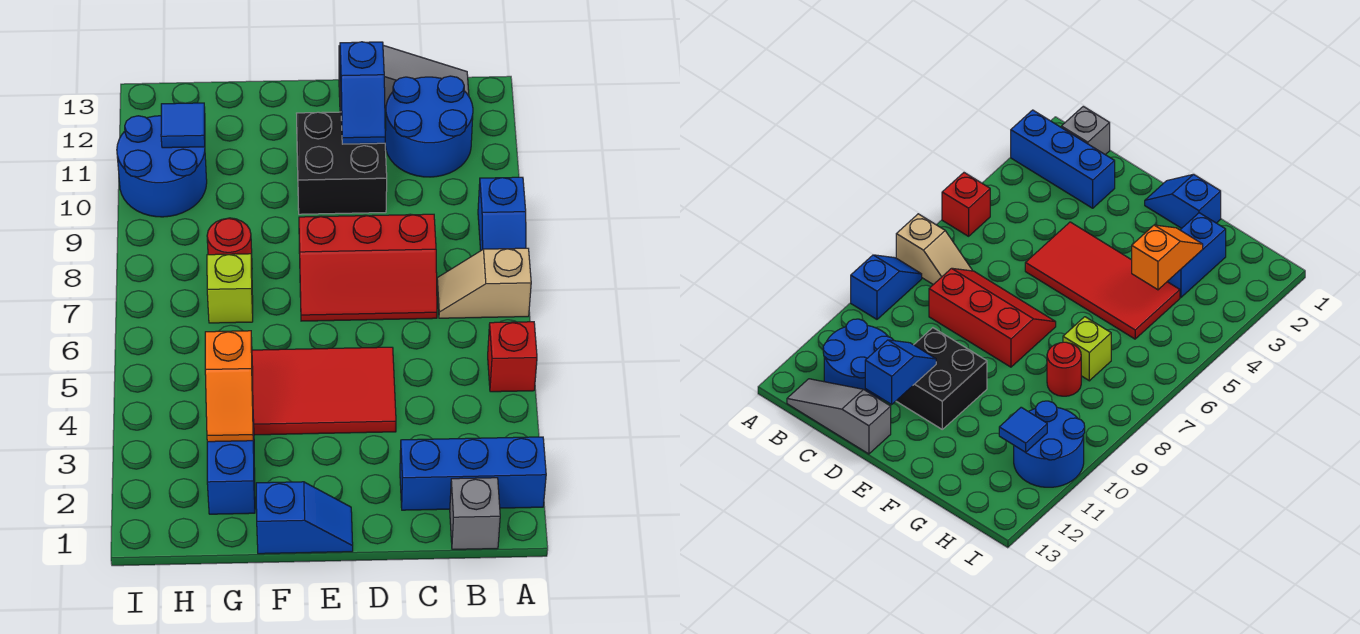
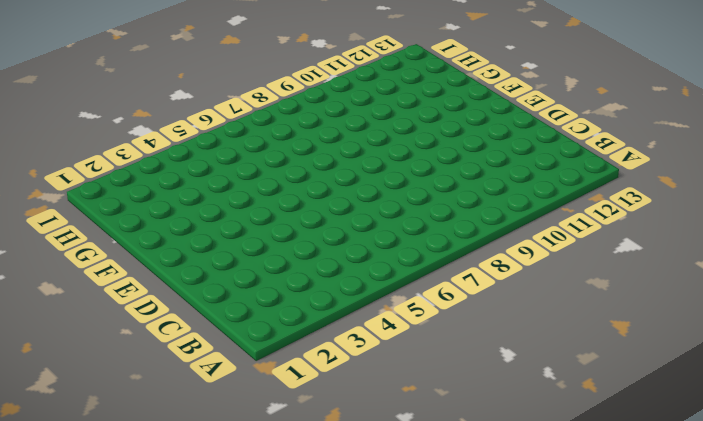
none -> blue brick A2:C2 level 1
none -> red brick A5 level 1
none -> tan slope A7:B7 level 1 top A

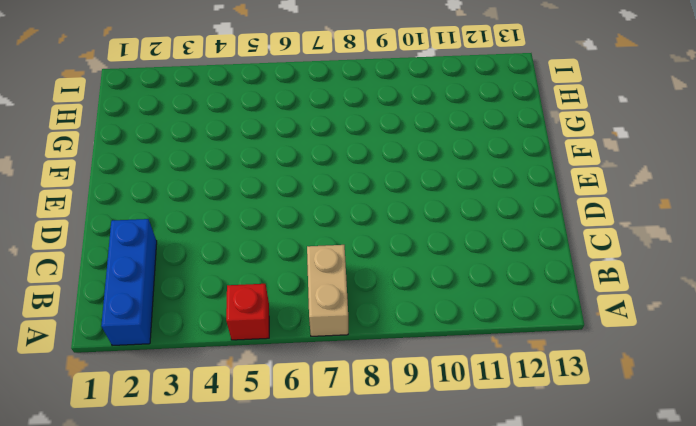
tan brick A7:B7 level 1 -> tan slope A7:B7 level 1 top A
none -> blue slope A8:A9 level 1 top 9
none -> grey brick B1 level 1
none -> blue round brick B11:C12 level 1

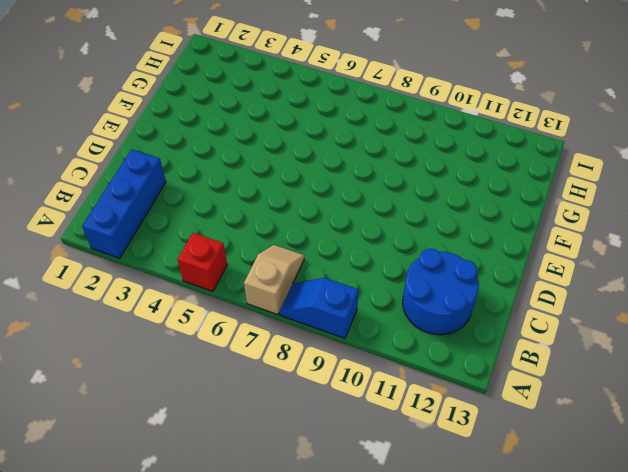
none -> grey brick B1 level 1
none -> grey slope B13:D13 level 1 top D
none -> red slope C7:E8 level 1 top 8

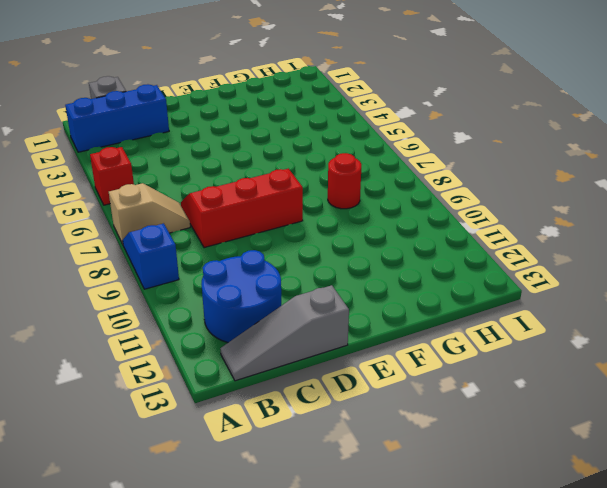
none -> red tile D4:G5 level 1
none -> black brick D10:E11 level 1
none -> blue slope E1:F1 level 1 top F

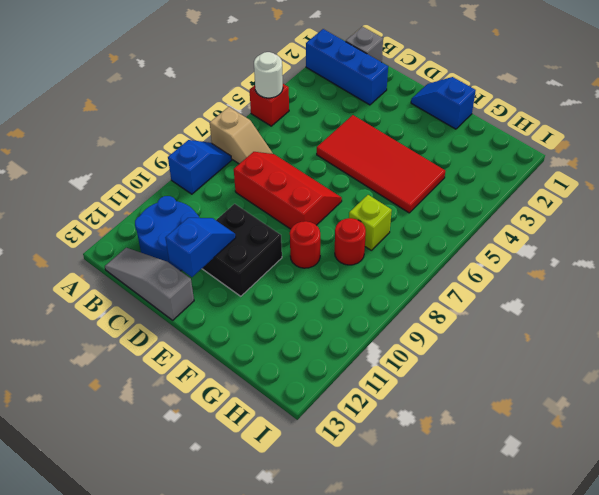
white round brick A5 level 2 -> none
red round brick F9 level 1 -> none
none -> blue brick G2:G3 level 1
none -> blue round brick H10:I11 level 1
none -> orange slope G3:G4 level 2 top 4

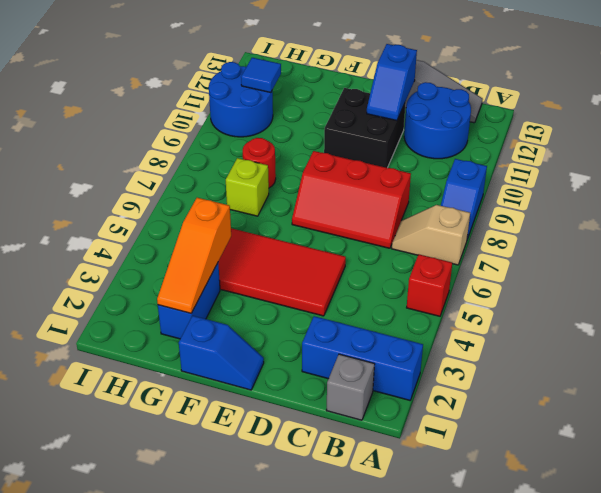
orange slope G2:G4 level 2 top 4 -> orange slope G3:G4 level 2 top 4

